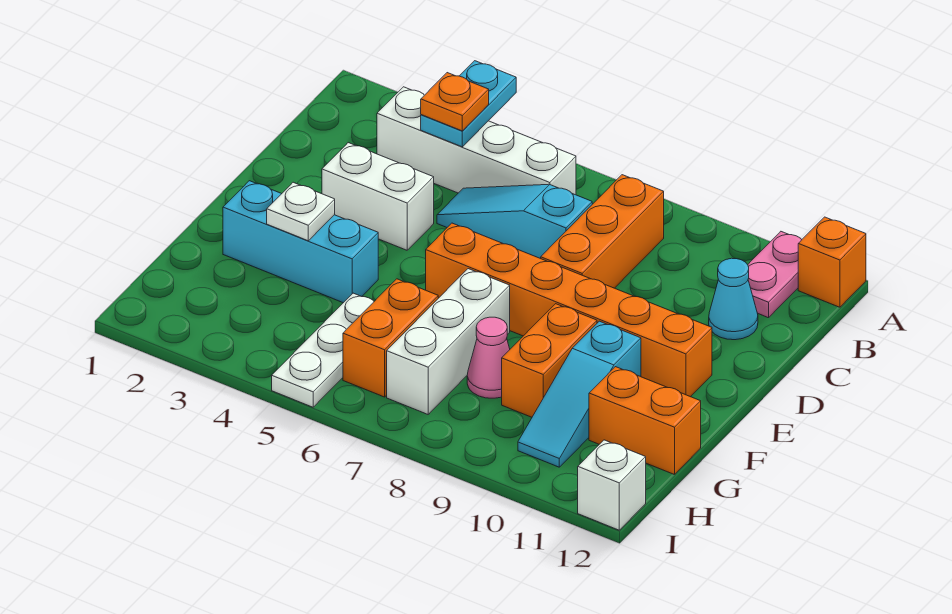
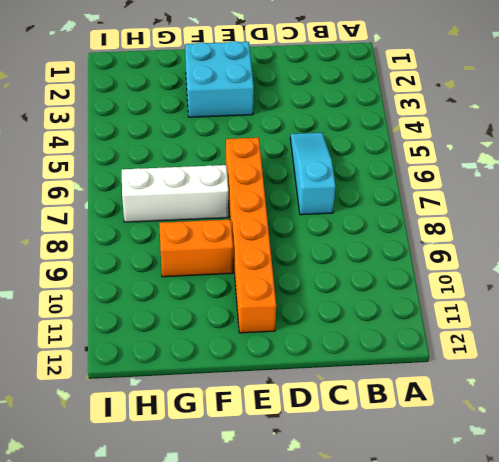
cyan brick E2:F3 level 1 -> cyan brick F2:F4 level 1
none -> pink plate A11:B11 level 1
none -> orange brick A12 level 1
none -> white brick B3:B6 level 1

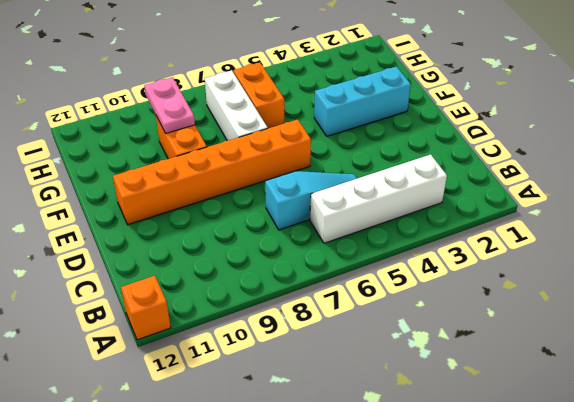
pink plate G9:H9 level 2 -> pink plate A11:B11 level 1
none -> orange brick B8:D8 level 1
none -> cyan cone C11 level 1
none -> white brick D3:D4 level 1

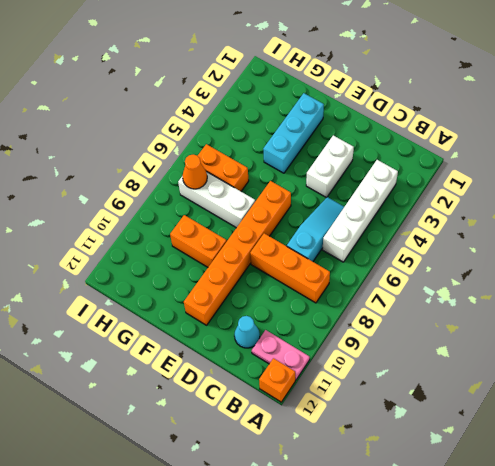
orange cone H7 level 2 -> none
none -> cyan slope F10:H10 level 1 top F
none -> white plate G5:I5 level 1
none -> pink cone G8 level 1

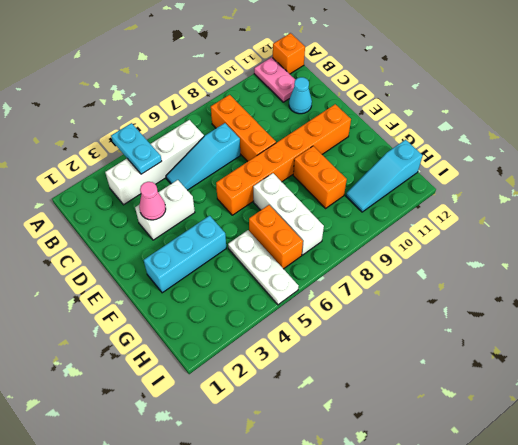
pink cone D3 level 2 -> pink cone G8 level 1
cyan slope H10:H12 level 1 top 12 -> cyan slope F10:H10 level 1 top F
none -> orange brick G11:G12 level 1
none -> white brick I12 level 1
none -> white plate F3 level 2

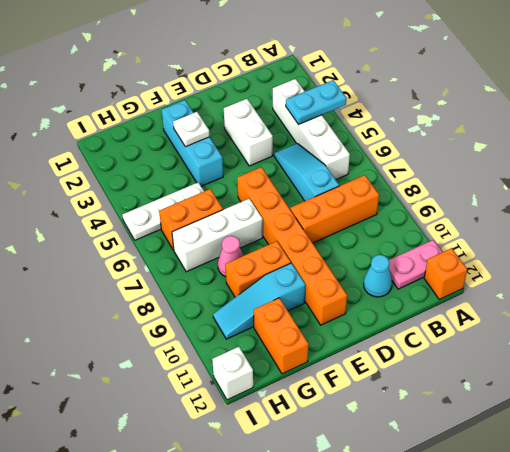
none -> orange plate B4 level 3

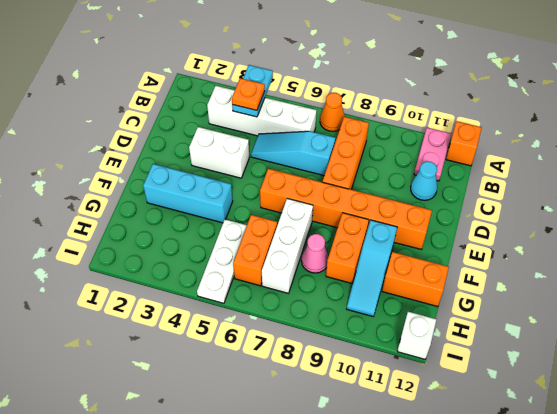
orange cone A7 level 1 -> none
none -> white plate F3 level 2

